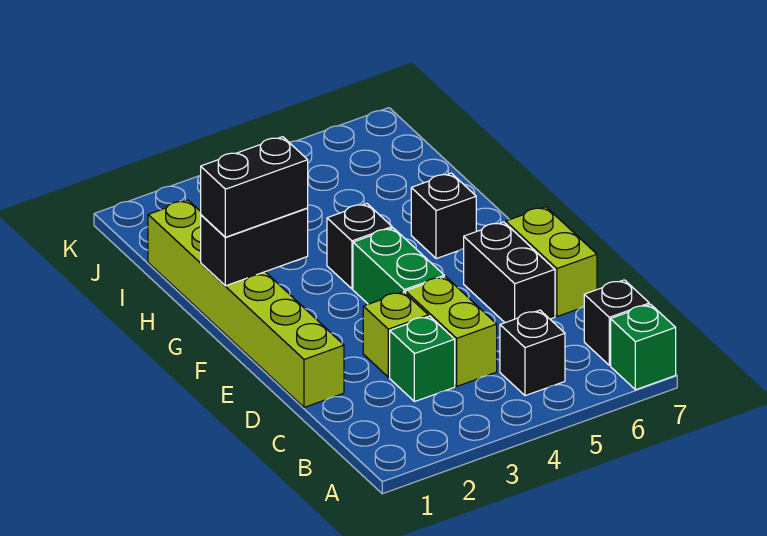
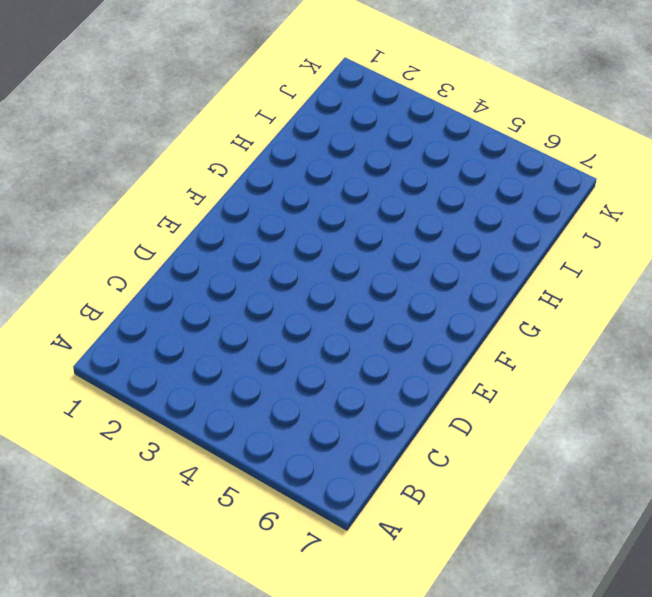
none -> green brick A7 level 1
none -> black brick B5 level 1
none -> black brick B7 level 1

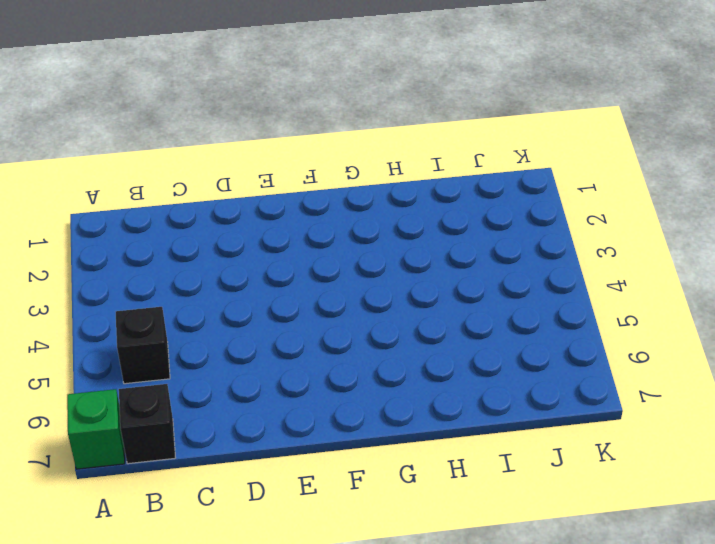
none -> green brick C3 level 1
none -> lime brick C4:D4 level 1
none -> lime brick D1:I1 level 1

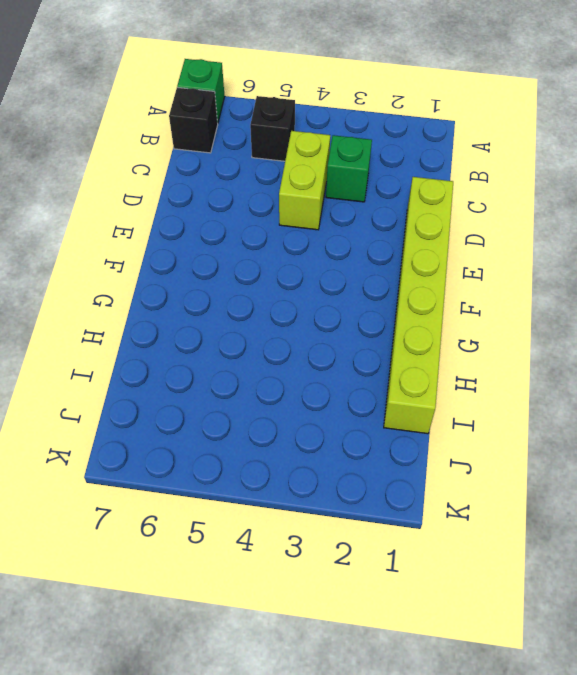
none -> lime brick D3 level 1
none -> black brick D6:E6 level 1
none -> lime brick D7:E7 level 1

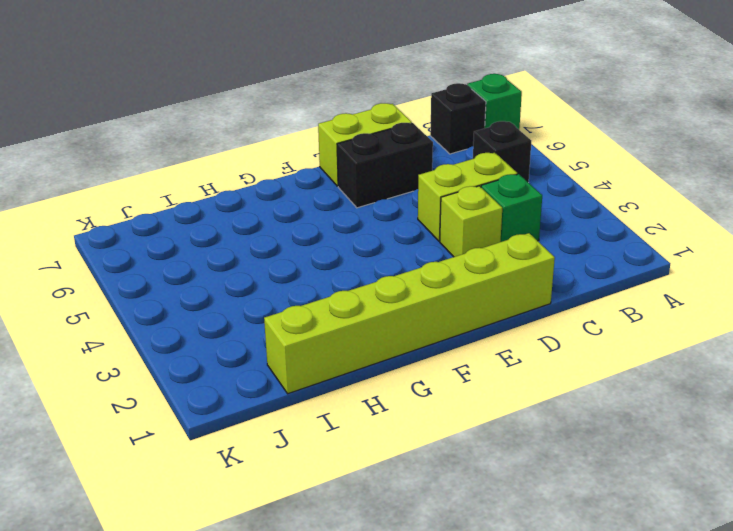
none -> green brick E4:F4 level 1
none -> black brick G4 level 1
none -> black brick G6 level 1

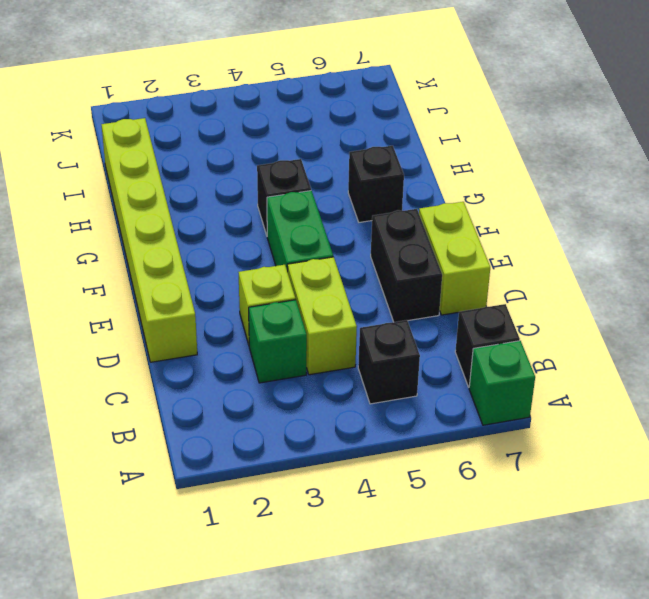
none -> black brick G1:G2 level 2
none -> black brick G1:G2 level 3

